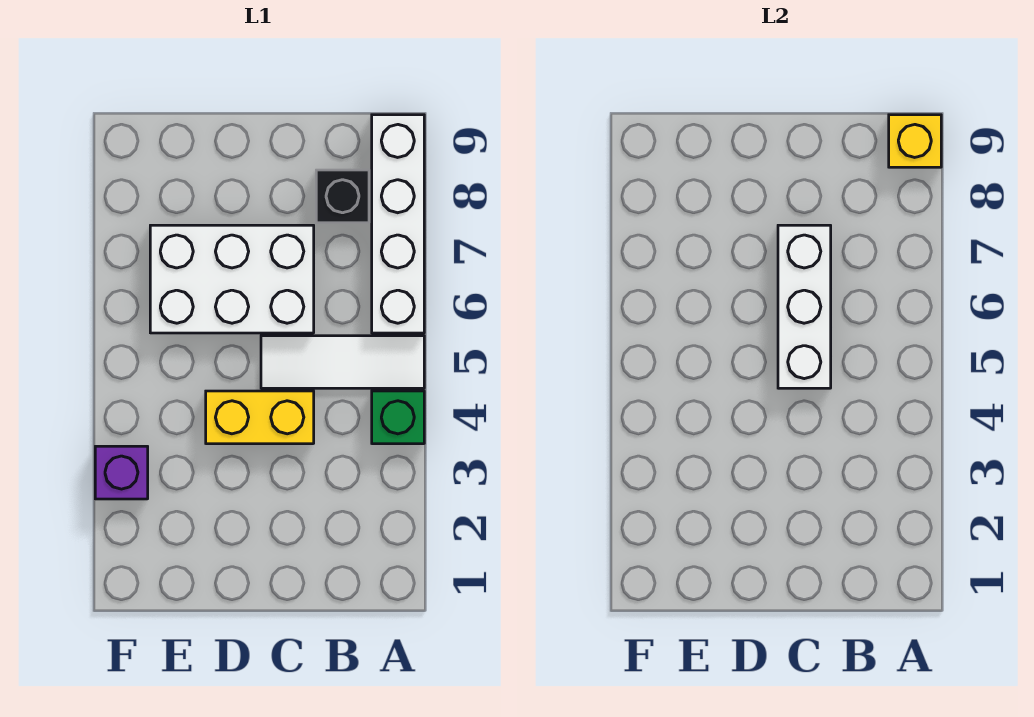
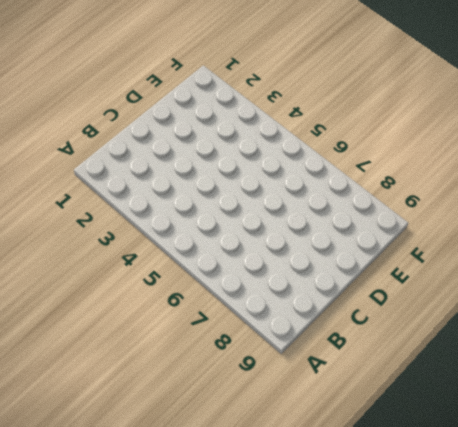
none -> green brick A4 level 1
none -> white tile A5:C5 level 1

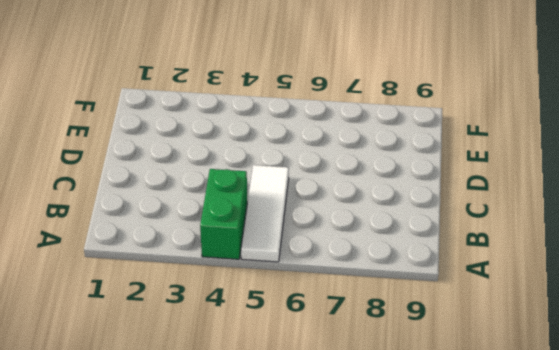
green brick A4:B4 level 1 -> green brick A4 level 1
none -> white brick A6:A9 level 1
none -> black brick B8 level 1

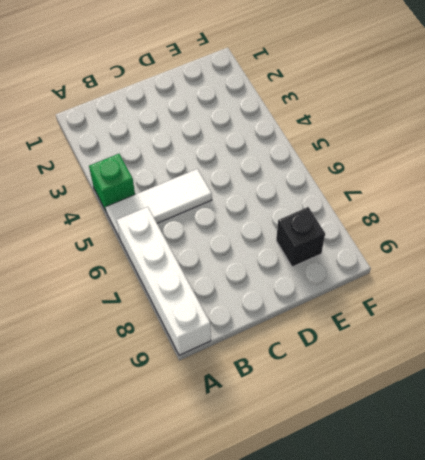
black brick E8 level 1 -> black brick B8 level 1
none -> yellow brick C4:D4 level 1
none -> white brick C6:E7 level 1

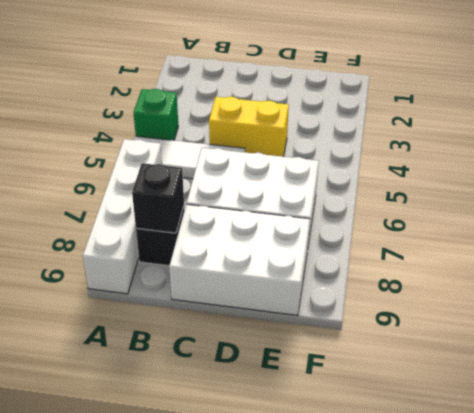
black brick B8 level 2 -> none
white brick C8:E9 level 1 -> none
none -> purple brick F3 level 1
none -> yellow brick A9 level 2

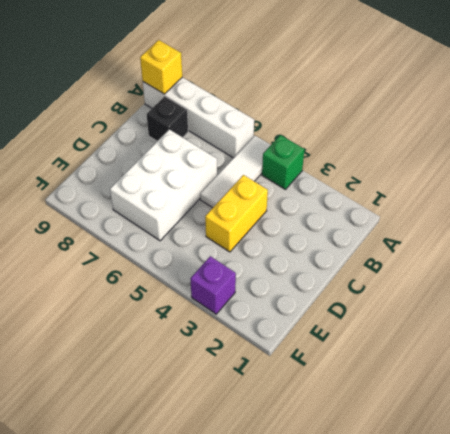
none -> white brick C5:C7 level 2

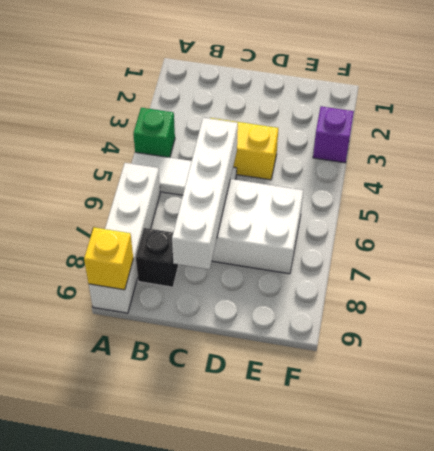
white brick C5:C8 level 2 -> white brick C5:C7 level 2

